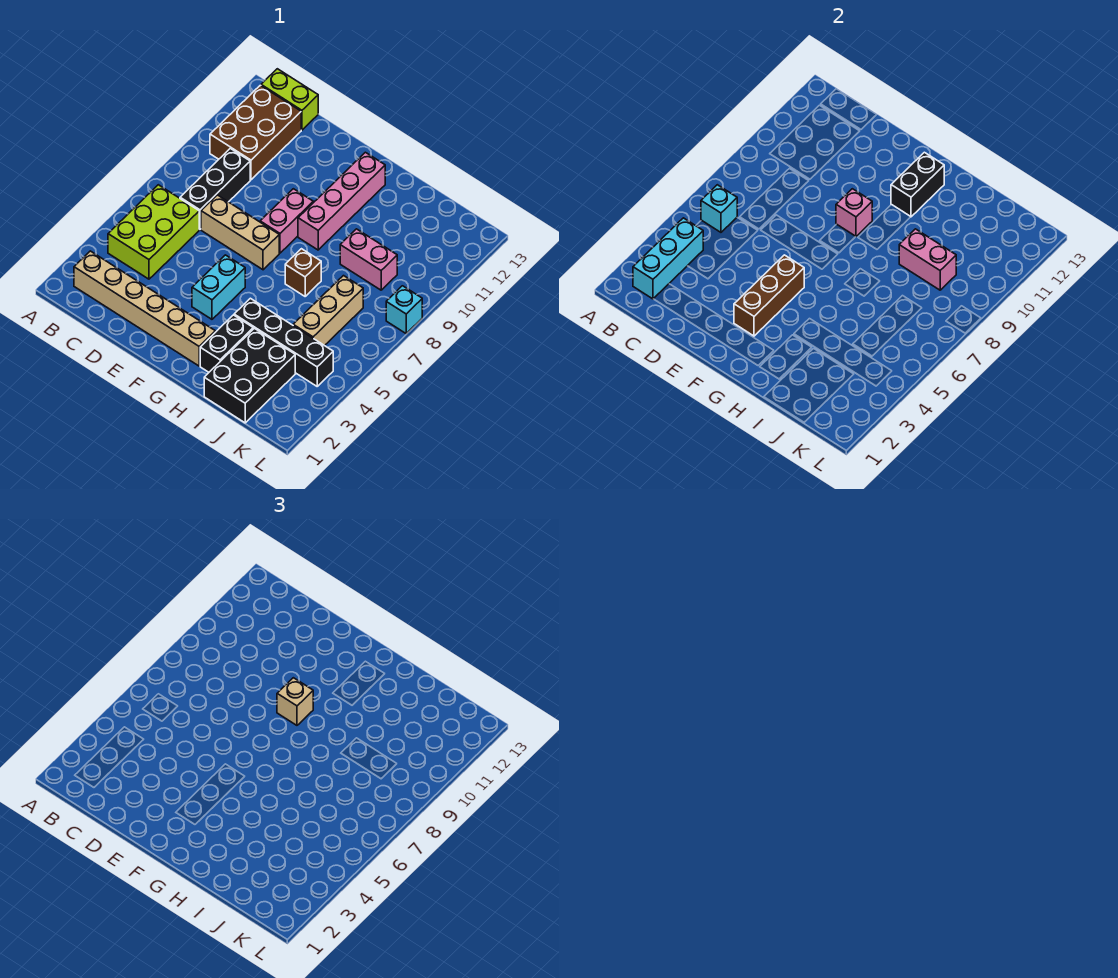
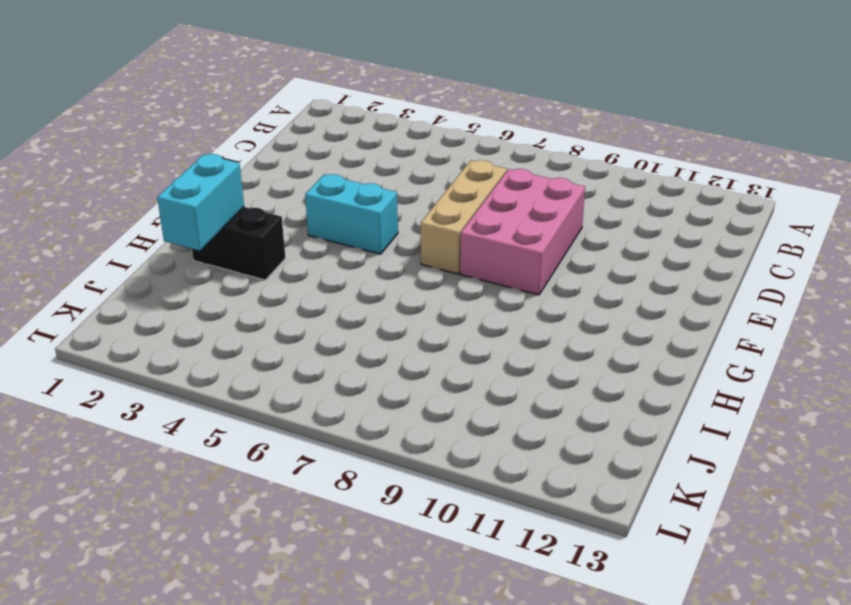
pink brick D8:F9 level 1 -> pink brick F8:F9 level 1
cyan brick H2:I2 level 2 -> none
none -> tan brick B2:G2 level 1
none -> lime brick B4:C6 level 1
none -> brown brick B10:C12 level 1

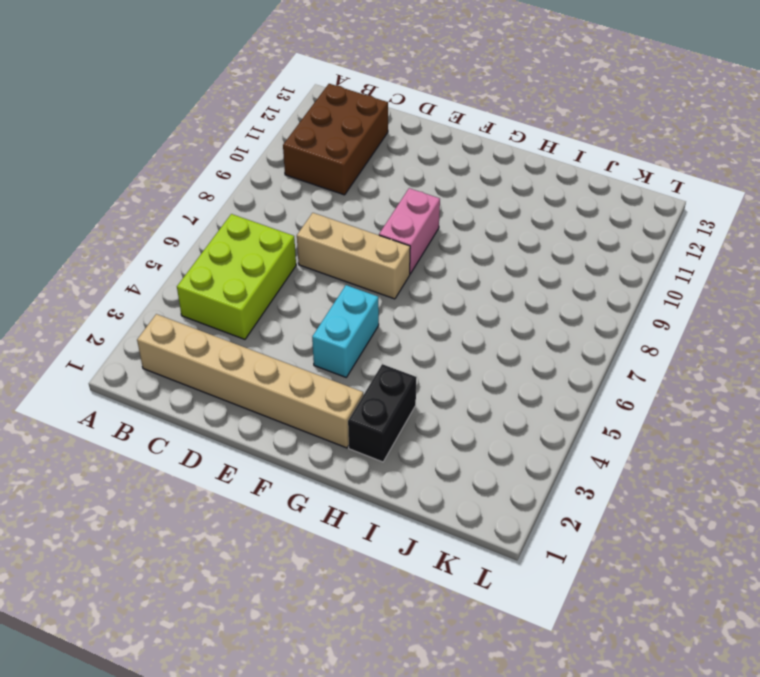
none -> lime brick B13:C13 level 1
none -> black brick C7:C9 level 1
none -> pink brick G9:G12 level 1

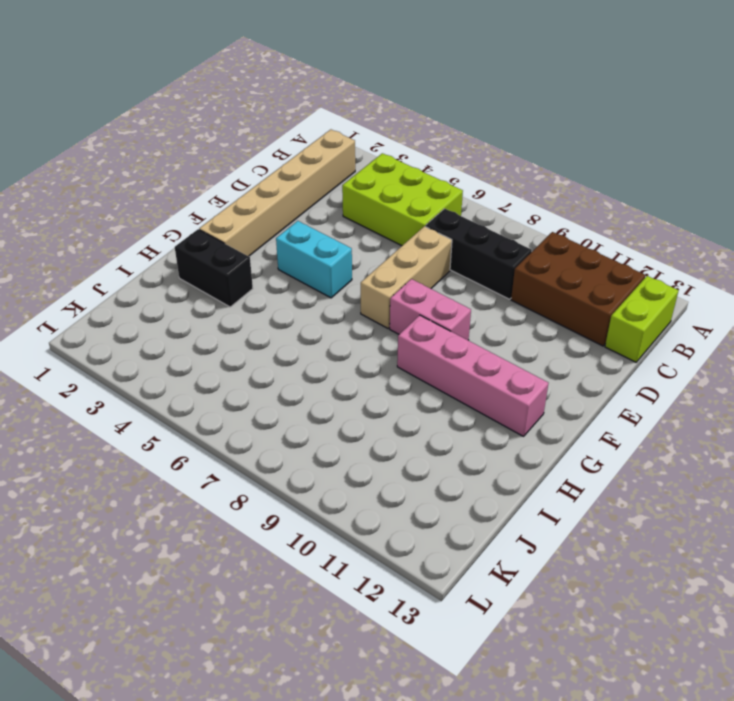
none -> black brick H4:K4 level 1
none -> brown brick H7 level 1
none -> black brick I1:J3 level 1

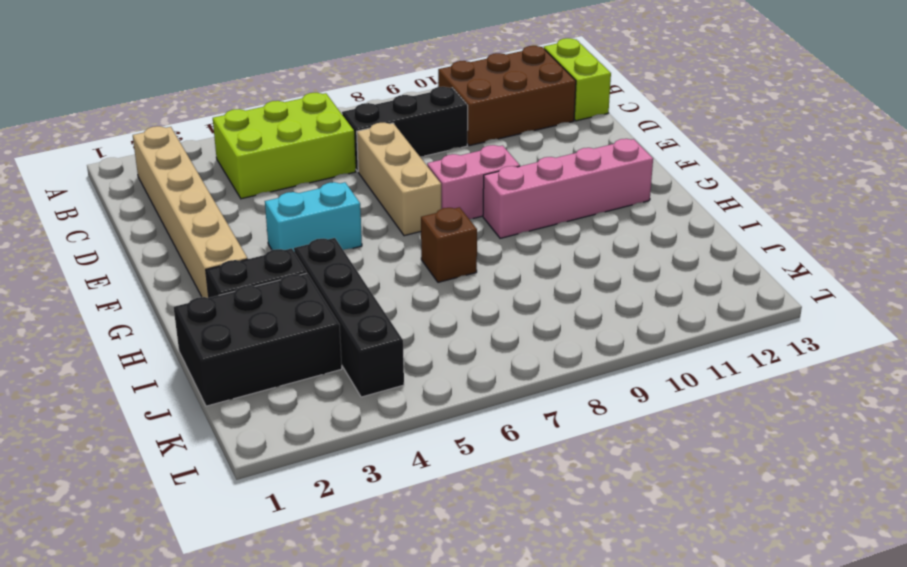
none -> pink brick I9:J9 level 1
none -> tan brick J5:J7 level 1
none -> cyan brick L8 level 1

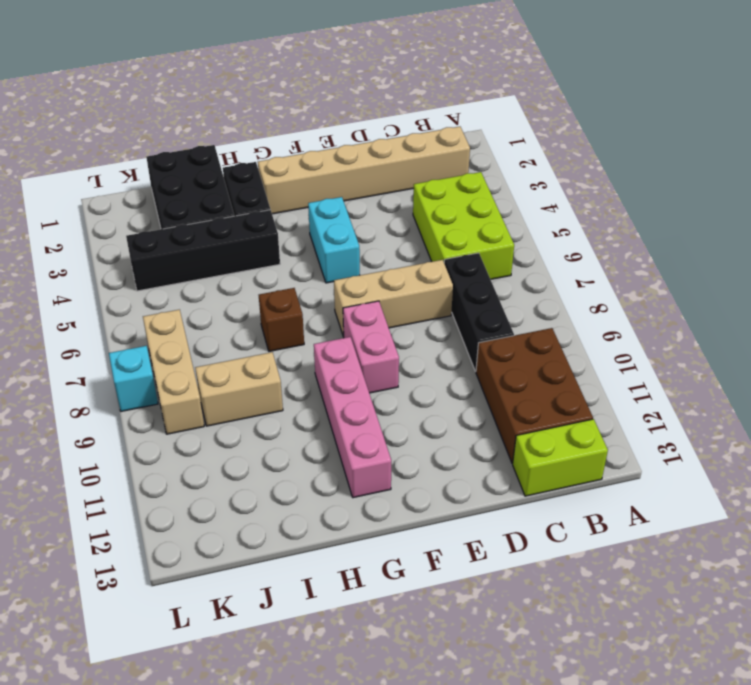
tan brick I9:J9 level 1 -> pink brick I9:J9 level 1
tan brick K7:K9 level 1 -> tan brick J5:J7 level 1
none -> cyan brick B2:B4 level 2
none -> cyan brick B6 level 2
none -> brown brick F3:F5 level 2

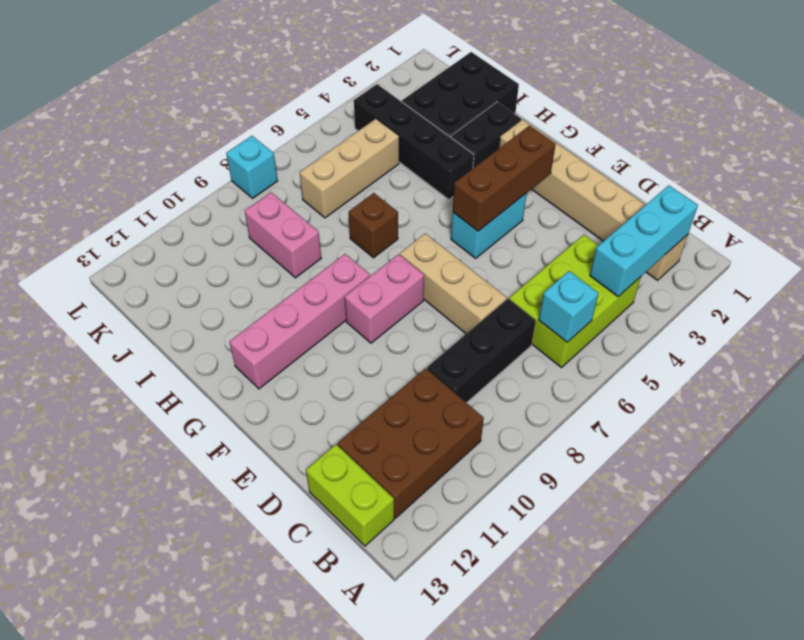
none -> pink brick F9 level 2
none -> black brick G11:G12 level 2
none -> pink brick I9:J9 level 2

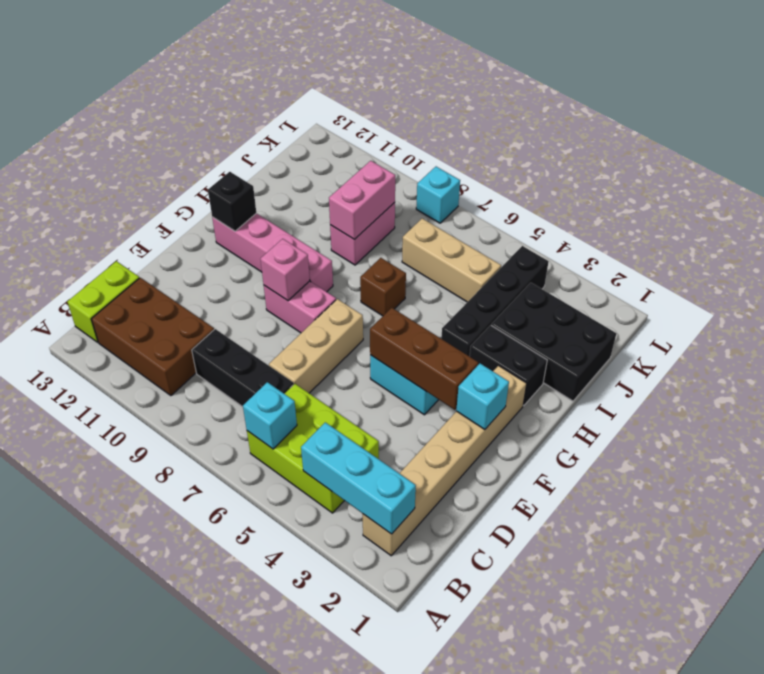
cyan brick F2 level 2 -> none
black brick G12 level 2 -> black brick G11:G12 level 2
none -> tan brick F9 level 3

